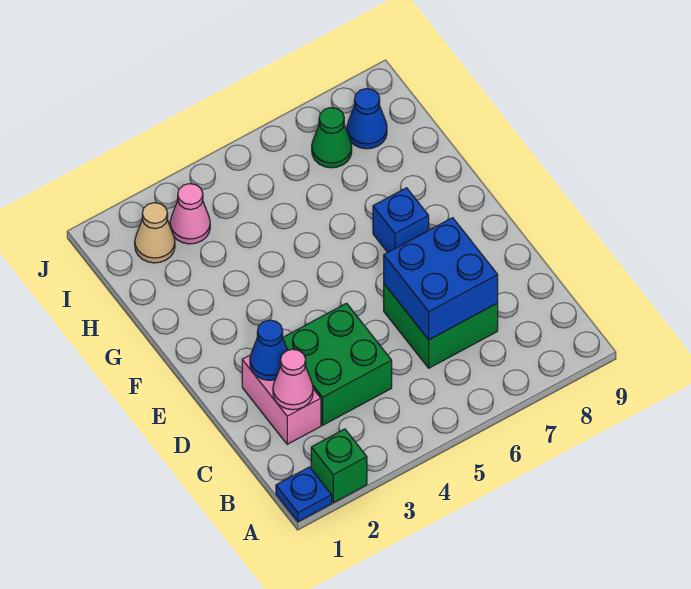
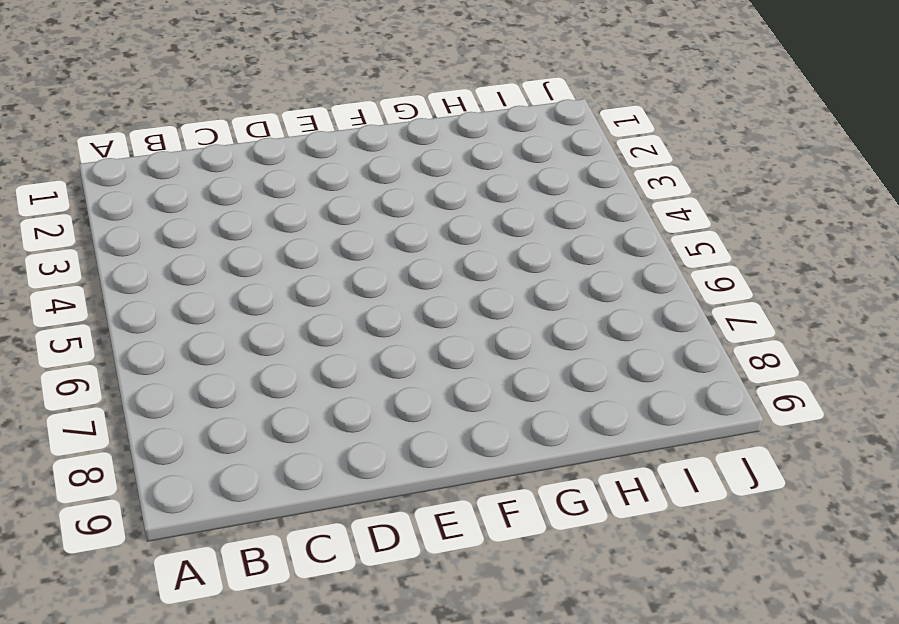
none -> blue plate A1 level 1
none -> green brick A2 level 1
none -> pink brick C2:D2 level 1

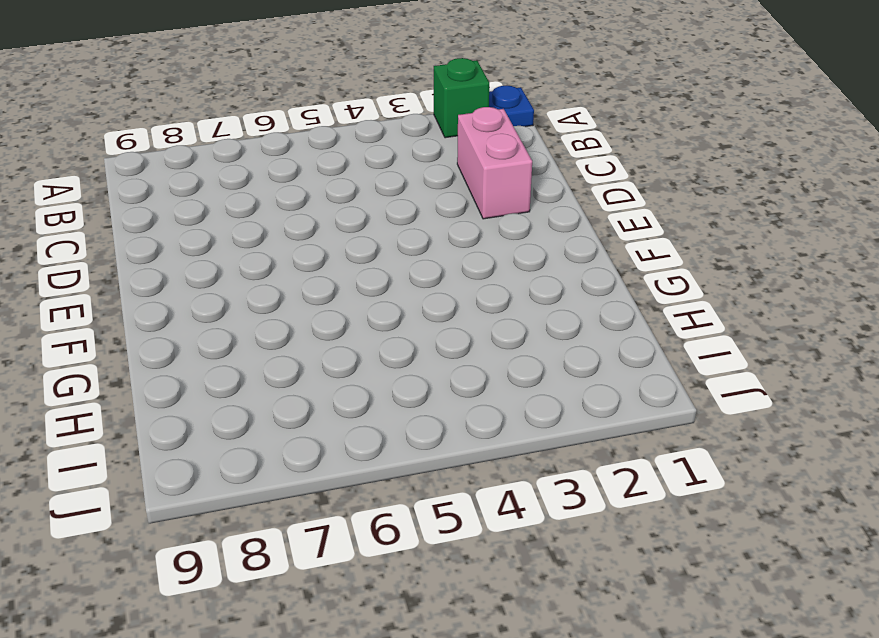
none -> green brick C3:D4 level 1
none -> green brick C6:D7 level 1
none -> blue brick F7 level 1

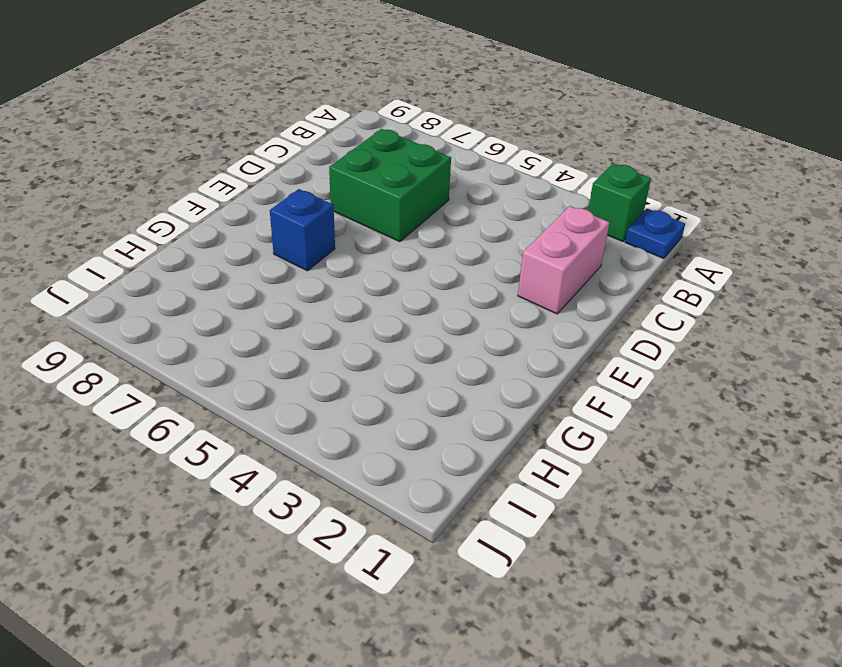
none -> green brick C3:D4 level 1
none -> tan cone I2 level 1
none -> pink cone I3 level 1

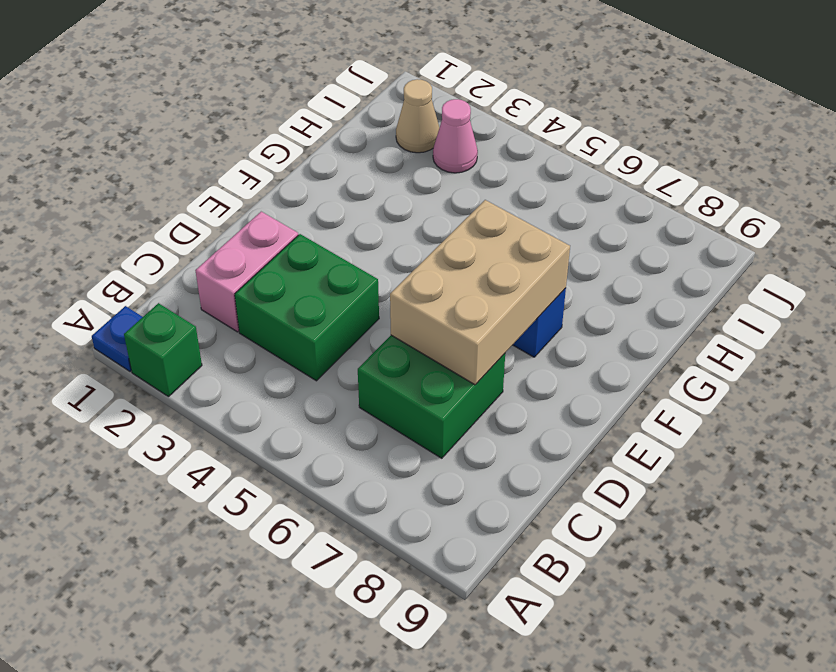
tan brick D6:F7 level 2 -> blue brick C6:D7 level 2
none -> green cone I7 level 1
none -> blue cone I8 level 1
none -> pink cone C2 level 2

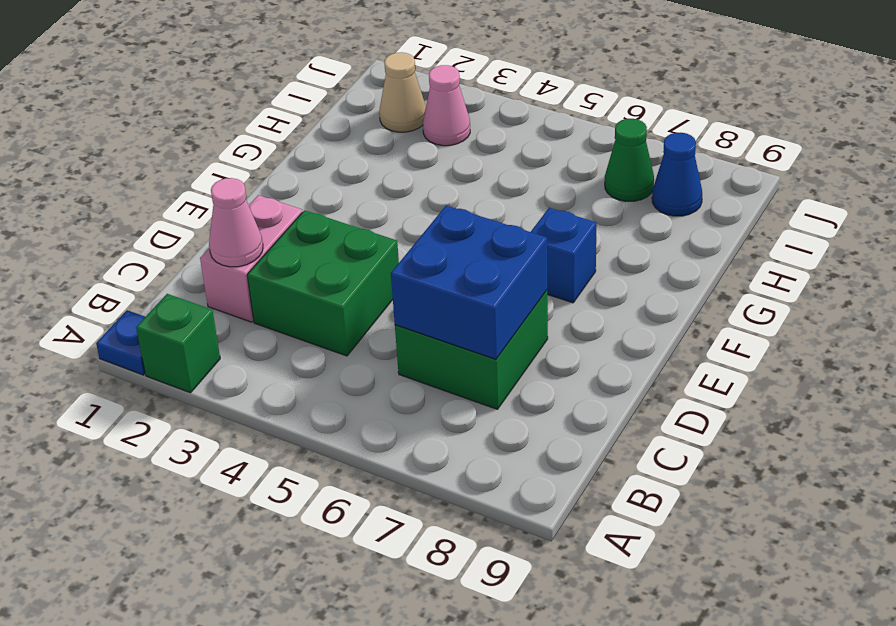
none -> blue cone D2 level 2

